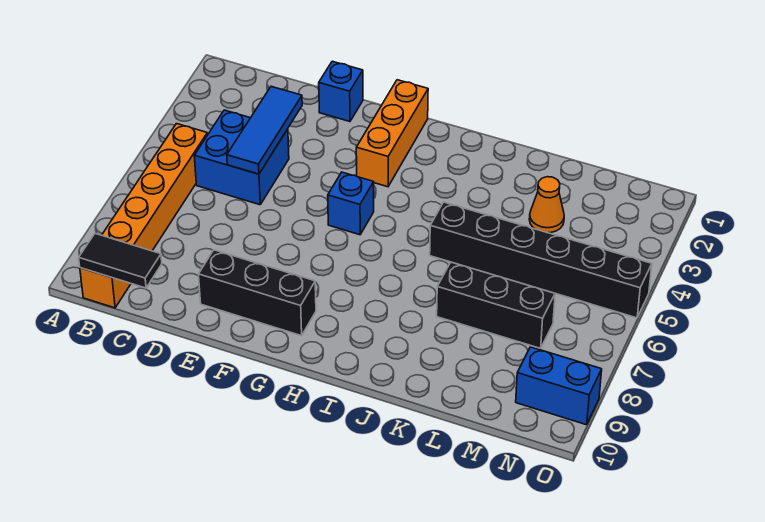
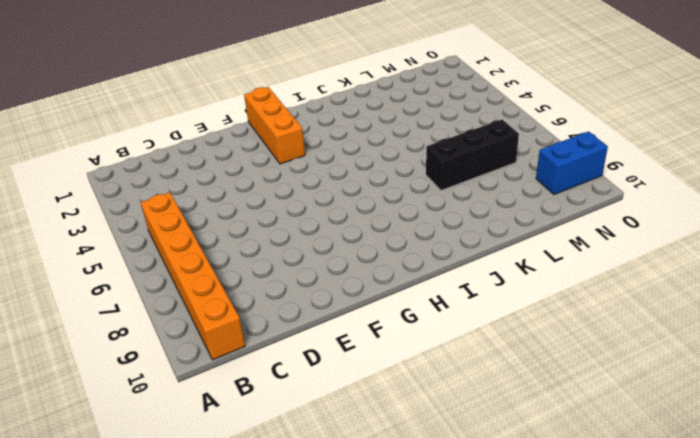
none -> blue brick C4:D5 level 1
none -> blue brick E1 level 1
none -> black brick E9:G9 level 1

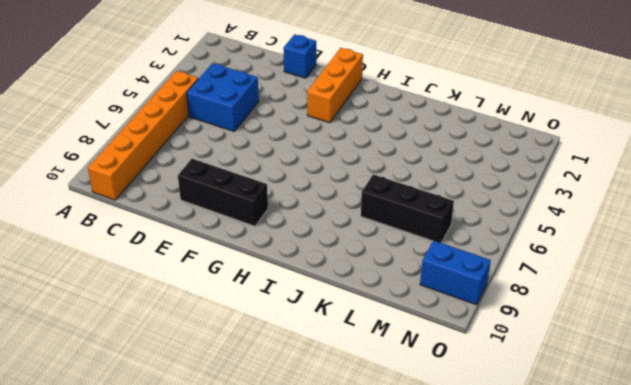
none -> blue brick G5 level 1
none -> black brick J5:O5 level 1
none -> orange cone L3 level 1

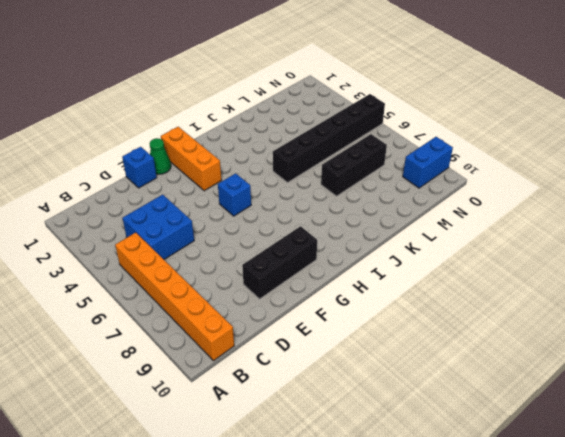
green cone F1 level 1 -> none
none -> orange cone L3 level 1
none -> black tile B10:C10 level 2
none -> blue tile D3:D5 level 2

